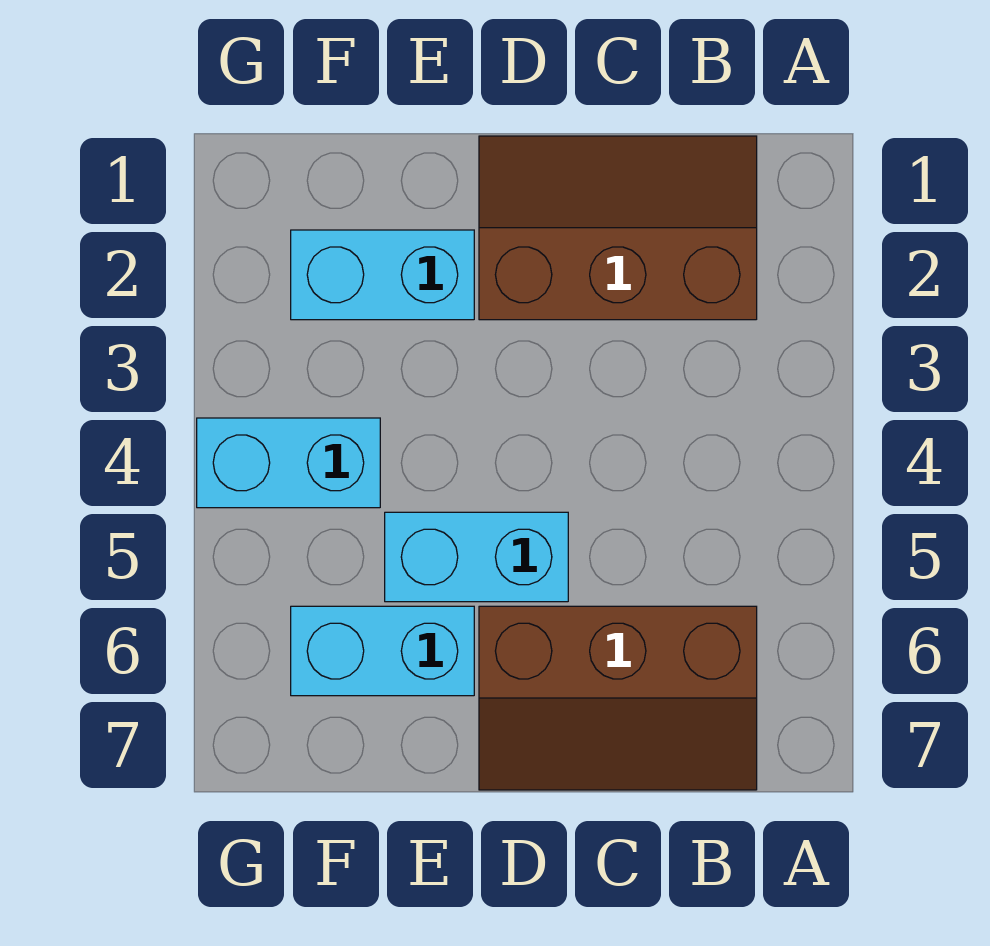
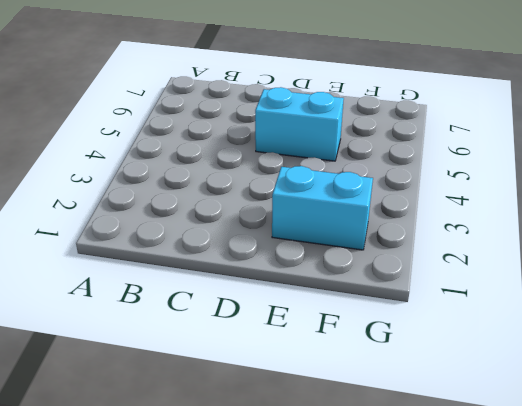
none -> brown slope B1:D2 level 1 top 2
none -> brown slope B6:D7 level 1 top 6

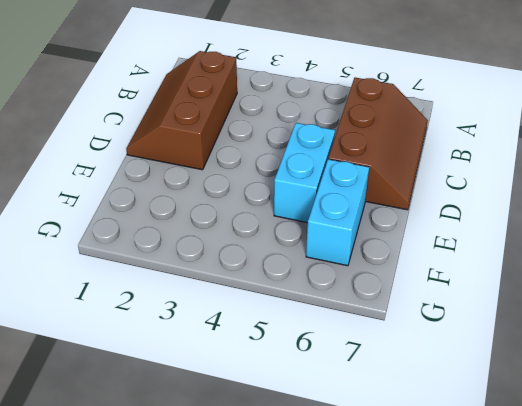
none -> cyan brick E2:F2 level 1
none -> cyan brick F4:G4 level 1

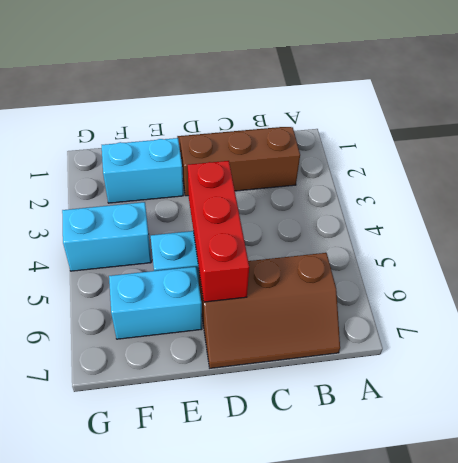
red brick D4:D6 level 2 -> none

